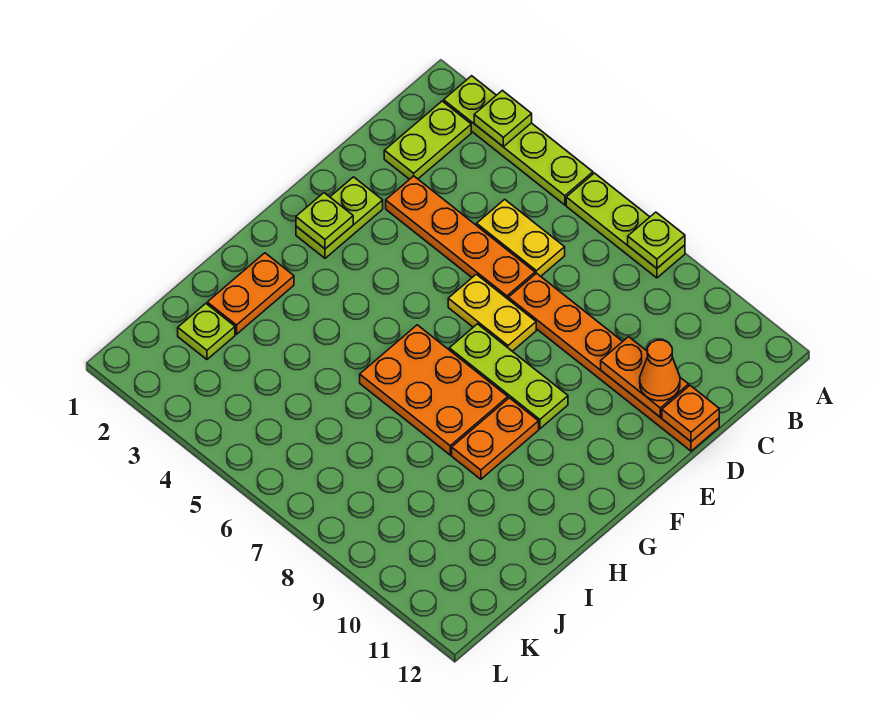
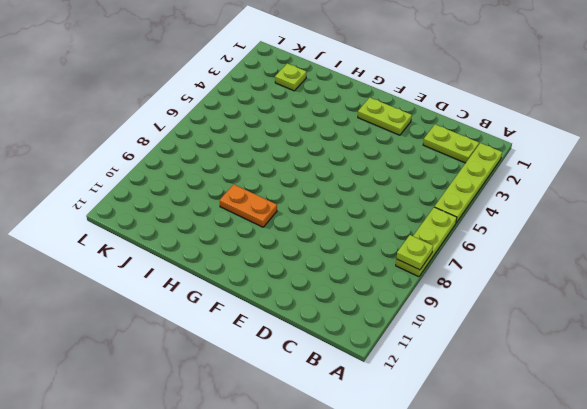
none -> yellow plate C5:C6 level 1
none -> orange plate D3:D6 level 1
none -> orange plate D7:D12 level 1

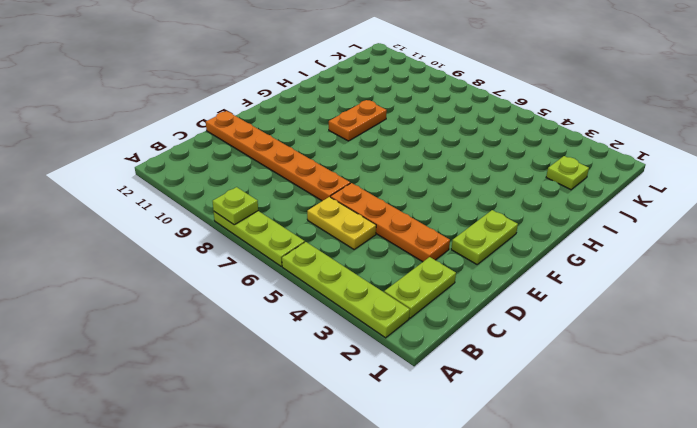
none -> yellow plate E6:E7 level 1
none -> lime plate F7:F9 level 1
none -> orange plate G6:H8 level 1

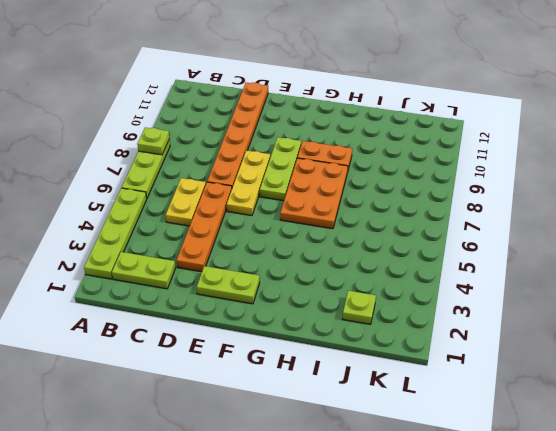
yellow plate E6:E8 level 1 -> yellow plate E6:E7 level 1
none -> orange plate H2:I2 level 1
none -> lime plate A3 level 2
none -> orange plate D10:D11 level 2

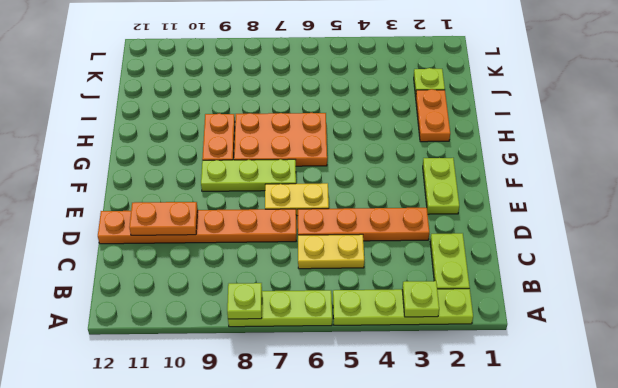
none -> orange plate D12 level 2
none -> lime plate F2 level 2
none -> orange cone D11 level 3

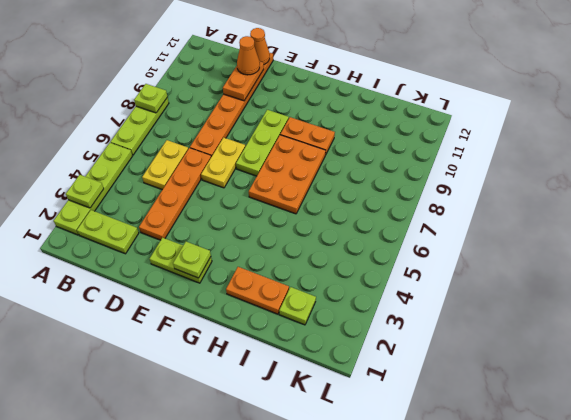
orange cone D12 level 2 -> orange plate D12 level 2

